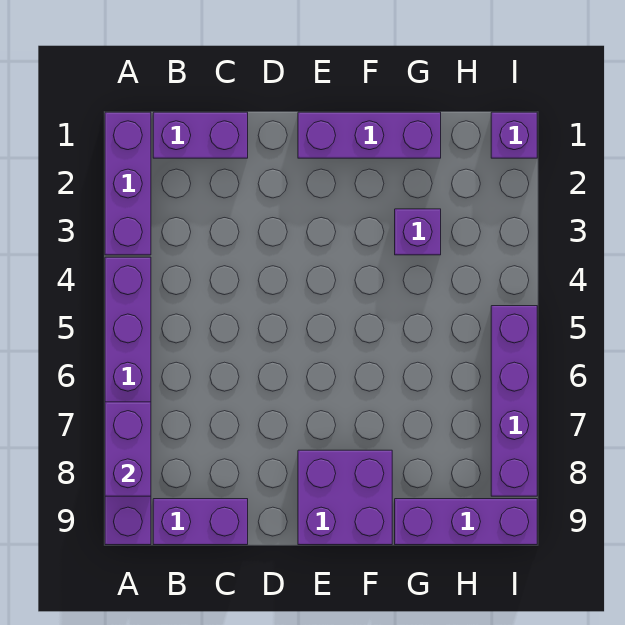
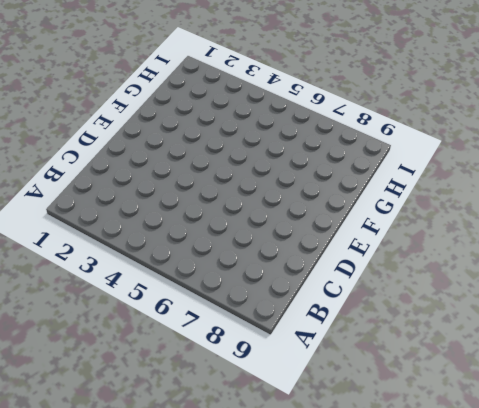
none -> purple brick A1:A3 level 1
none -> purple brick A4:A9 level 1

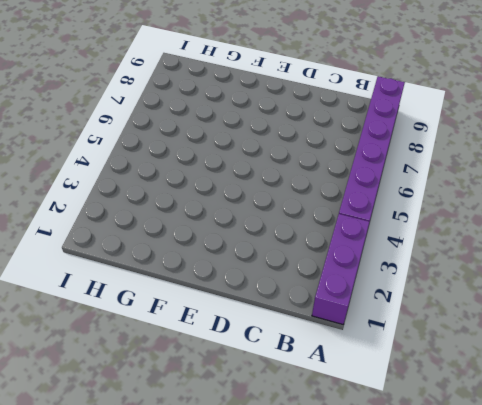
none -> purple brick B1:C1 level 1
none -> purple brick B9:C9 level 1

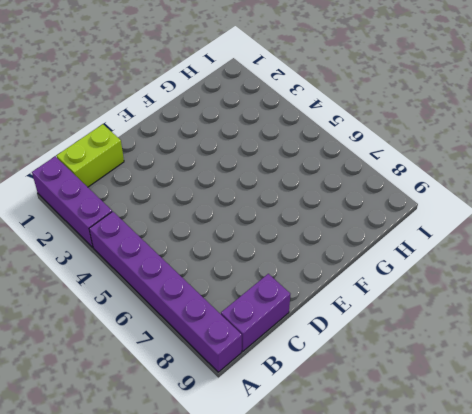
lime brick B1:C1 level 1 -> purple brick B1:C1 level 1
none -> purple brick E1:G1 level 1
none -> purple brick E8:F9 level 1

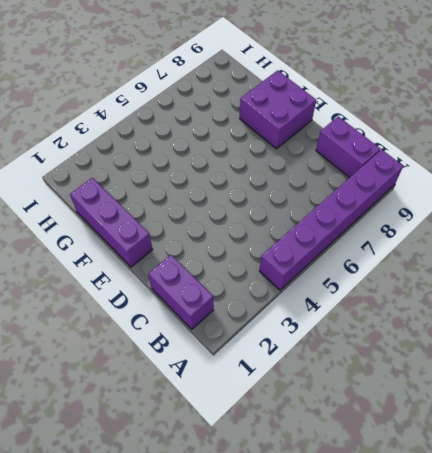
none -> purple brick A1:A3 level 1
none -> purple brick G3 level 1

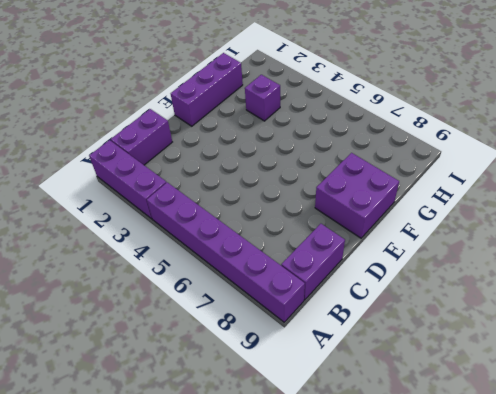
none -> purple brick G9:I9 level 1
none -> purple brick I1 level 1

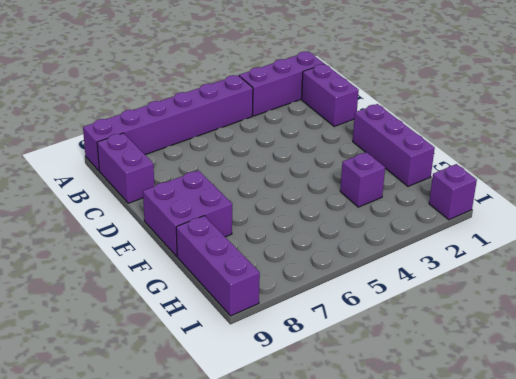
none -> purple brick I5:I8 level 1
none -> purple brick A7:A8 level 2

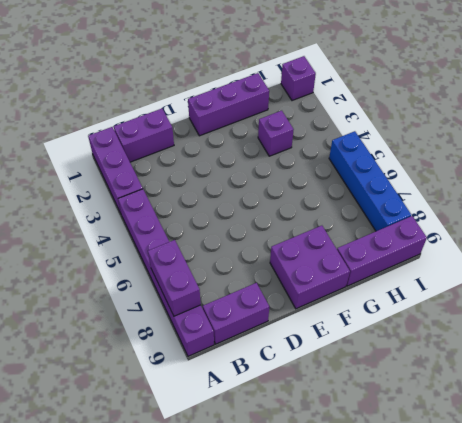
blue brick I5:I8 level 1 -> purple brick I5:I8 level 1

